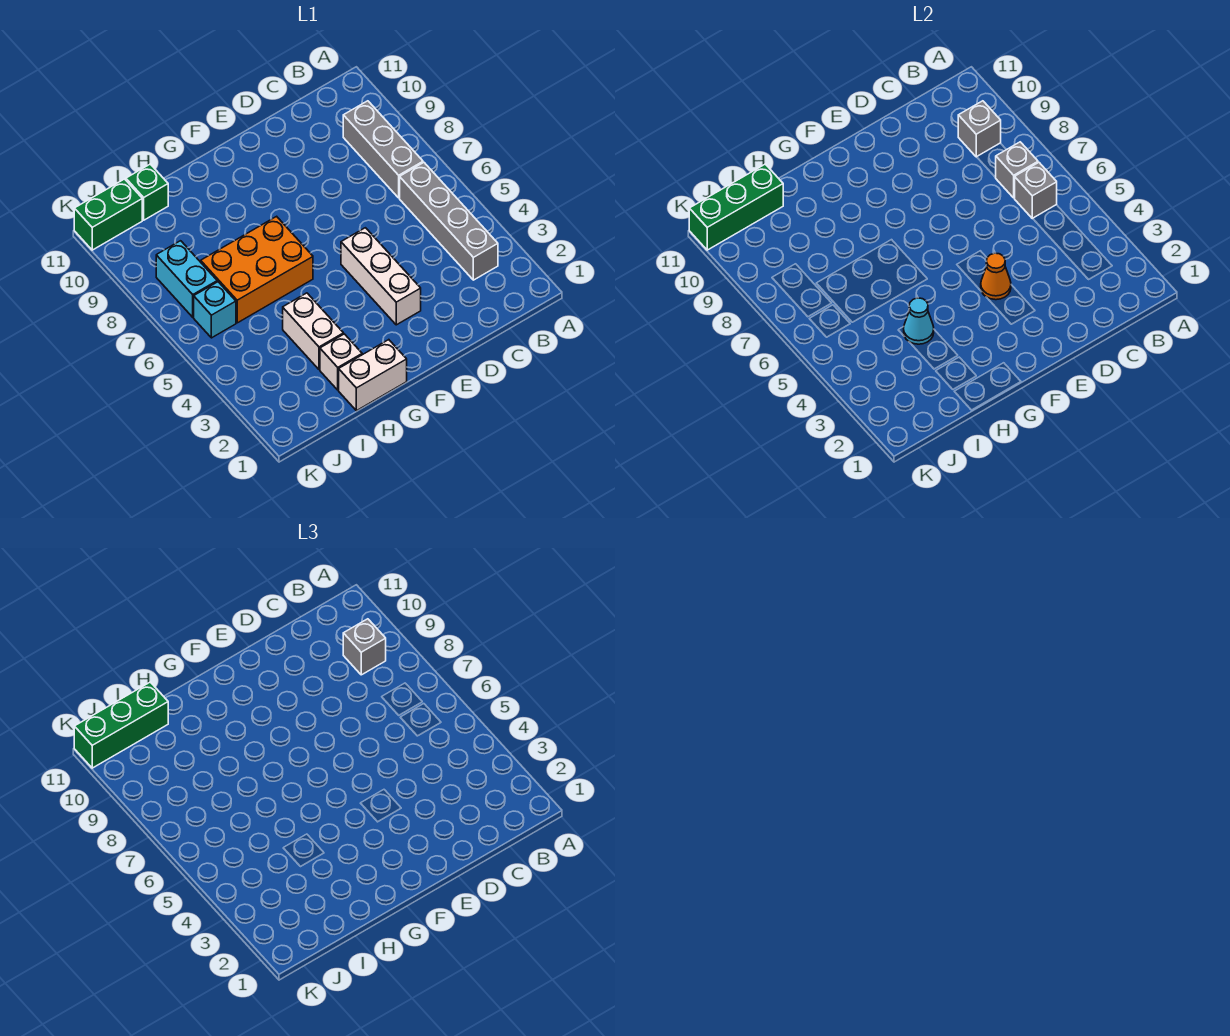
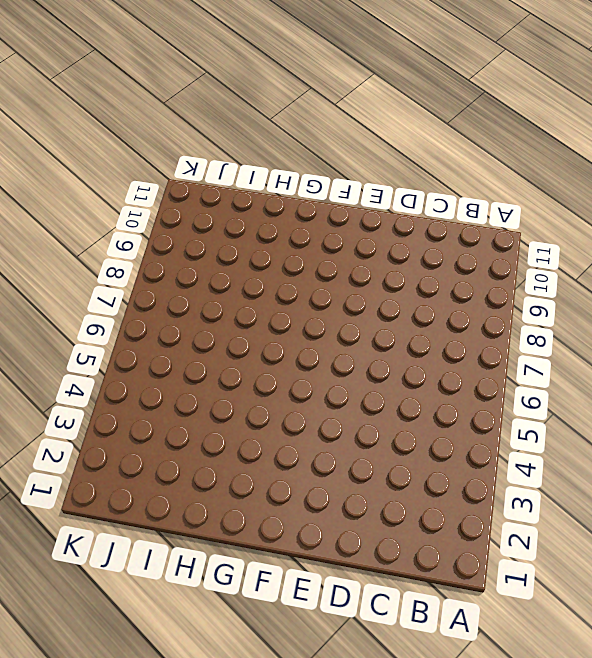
none -> grey brick B3:B6 level 1
none -> grey brick B7:B9 level 1
none -> white brick E3:E5 level 1

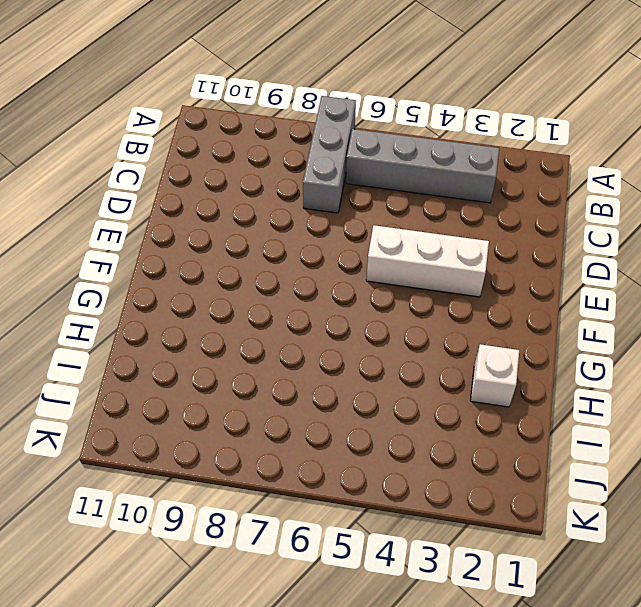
grey brick A7:C7 level 1 -> grey brick B7:B9 level 1
none -> white brick G1:H1 level 1
none -> orange brick G6:I7 level 1
none -> white brick H3:H4 level 1

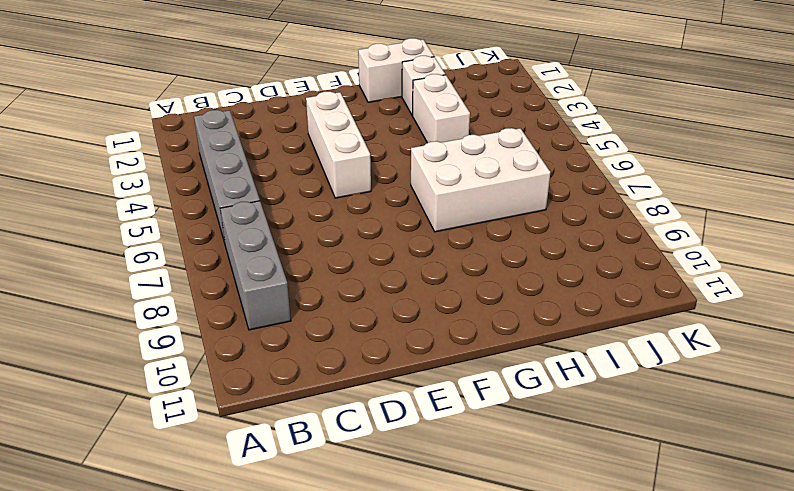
white brick G6:I7 level 1 -> orange brick G6:I7 level 1
none -> green brick I11 level 1
none -> cyan brick J6 level 1
none -> cyan brick J7:J8 level 1

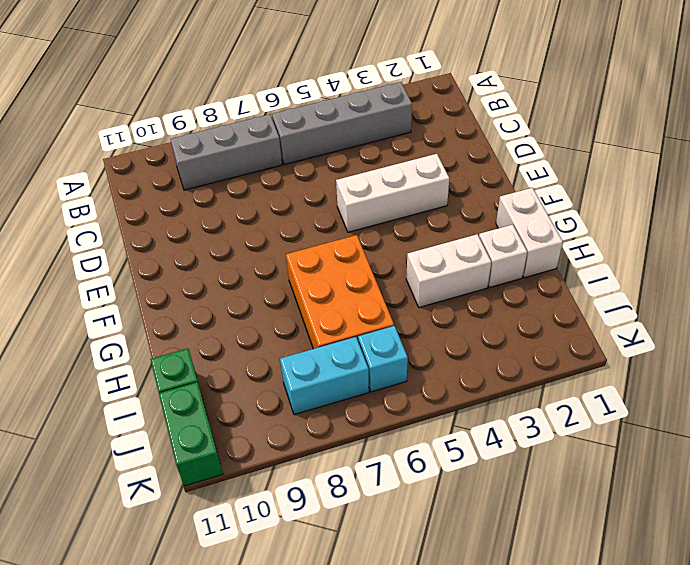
none -> grey brick B6 level 2
none -> grey brick B7 level 2
none -> grey brick B9 level 2

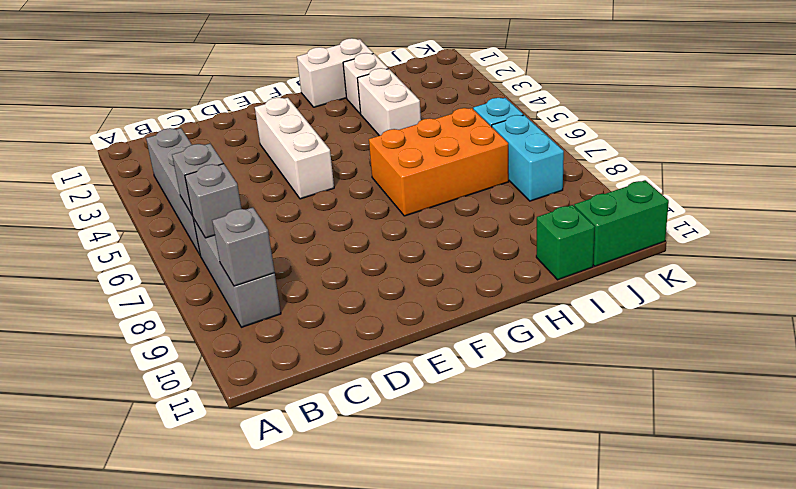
none -> orange cone E4 level 2
none -> cyan cone H4 level 2
none -> green brick I11:K11 level 2

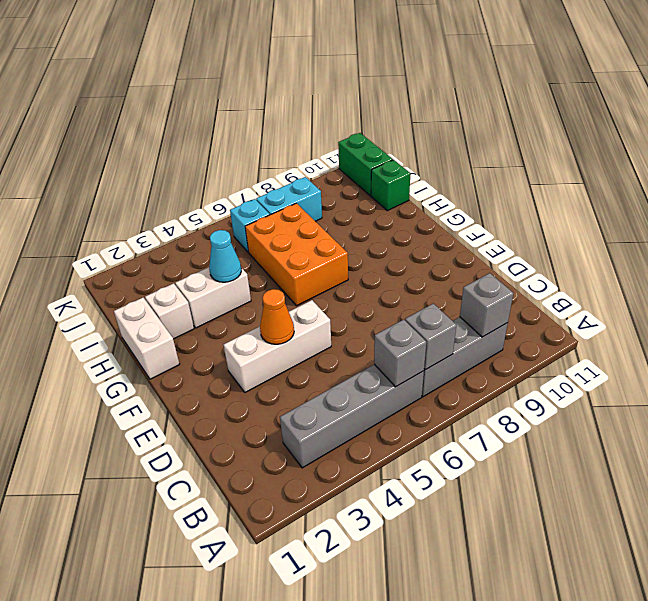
none -> green brick I11:K11 level 2
none -> grey brick B9 level 3
none -> green brick I11:K11 level 3

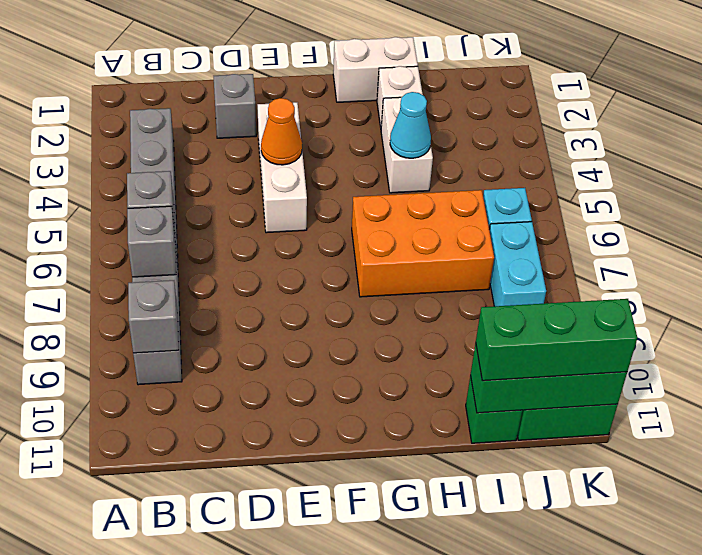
grey brick D2 level 1 -> grey brick B9 level 3

